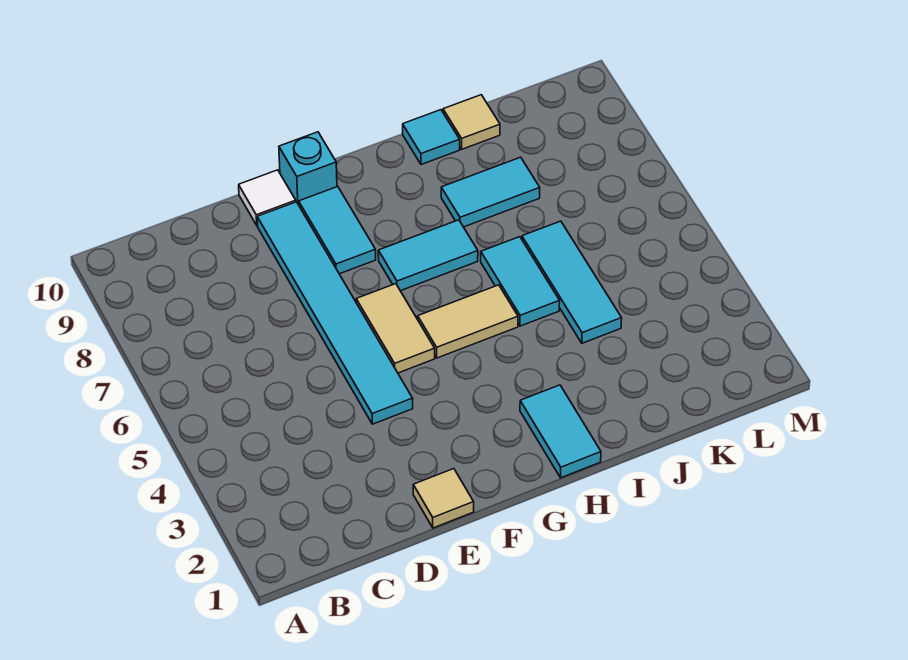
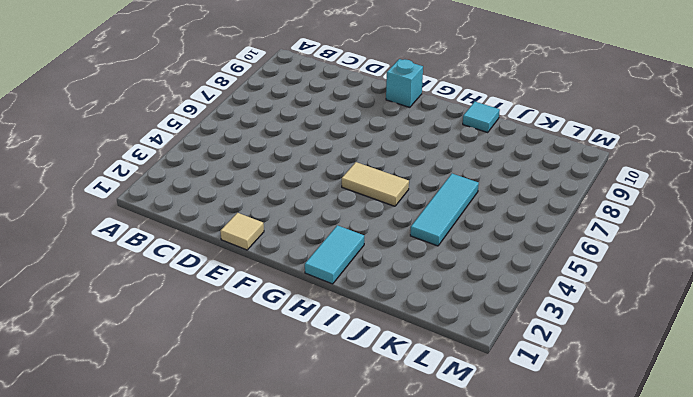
none -> cyan tile E4:E9 level 1
none -> white tile E10 level 1
none -> tan tile F5:F6 level 1

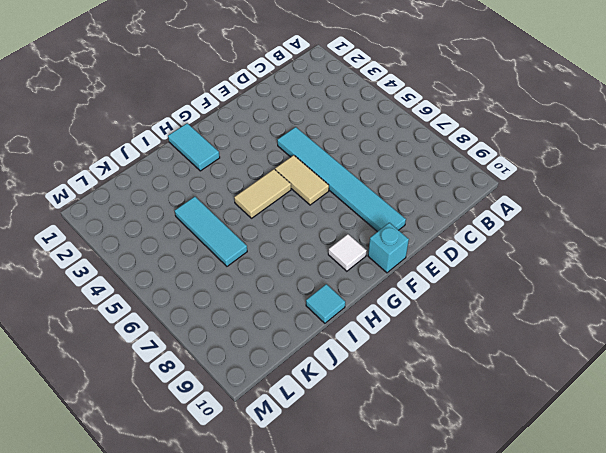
white tile G9 level 1 -> white tile E10 level 1
none -> tan tile E1 level 1
none -> cyan tile F8:F9 level 1
none -> cyan tile G7:H7 level 1

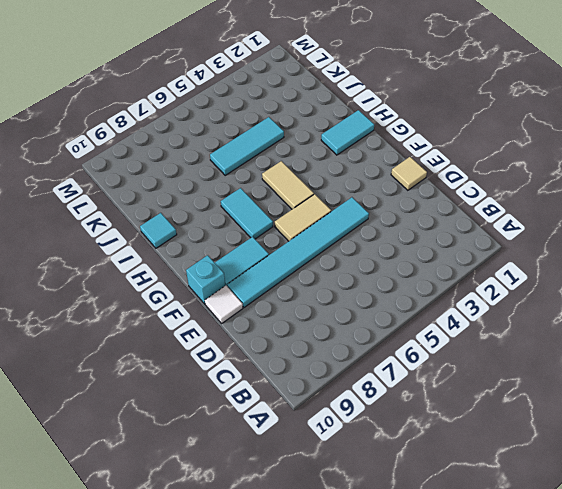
none -> cyan tile I5:I6 level 1
none -> cyan tile I8:J8 level 1
none -> tan tile J10 level 1

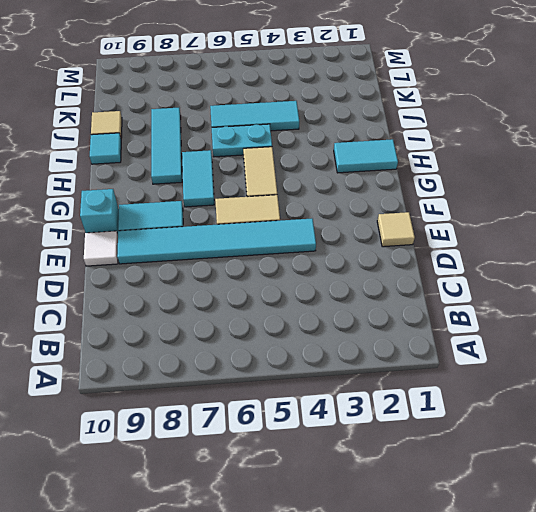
cyan tile H8:J8 level 1 -> cyan tile I8:J8 level 1
cyan plate I5:I6 level 1 -> cyan tile I5:I6 level 1

